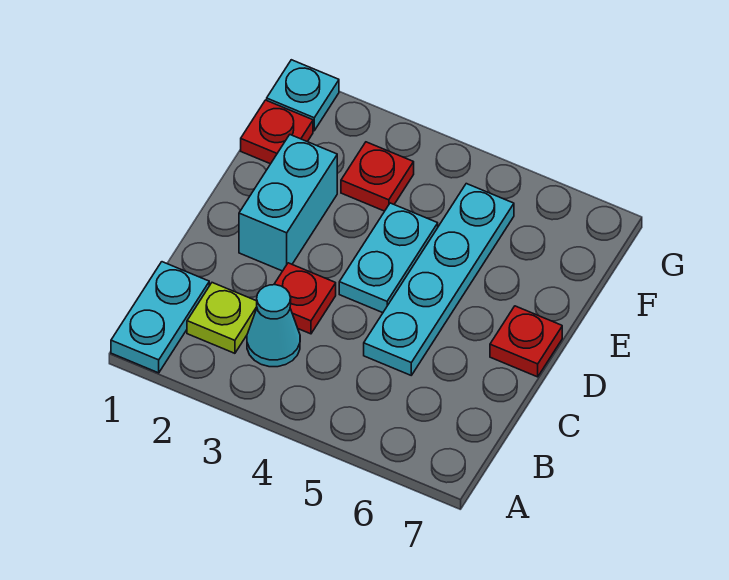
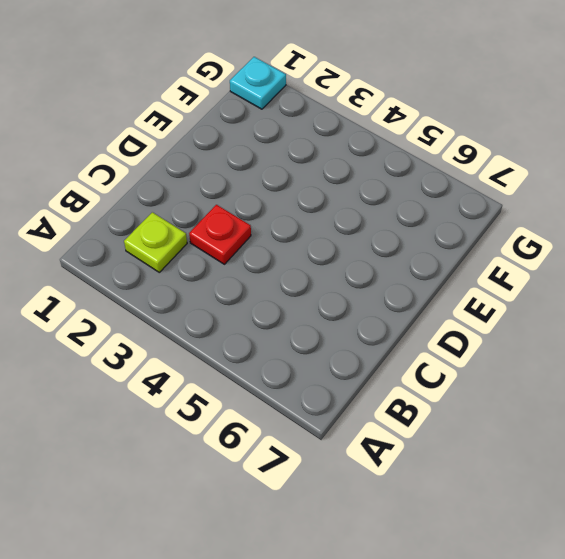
none -> cyan plate A1:B1 level 1
none -> cyan cone B3 level 1

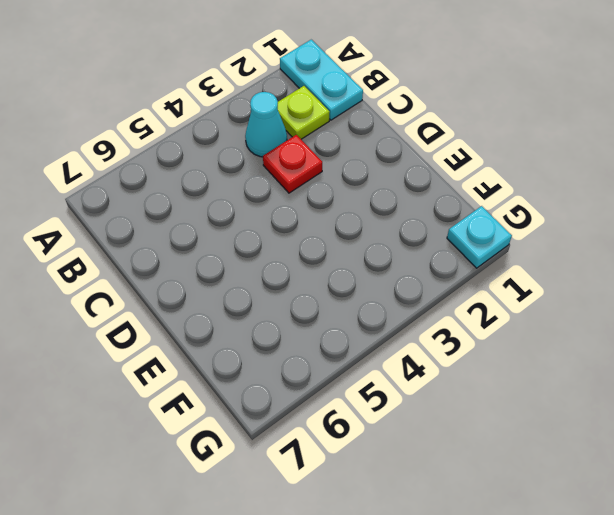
none -> cyan plate C5:F5 level 1
none -> cyan brick D2:E2 level 1

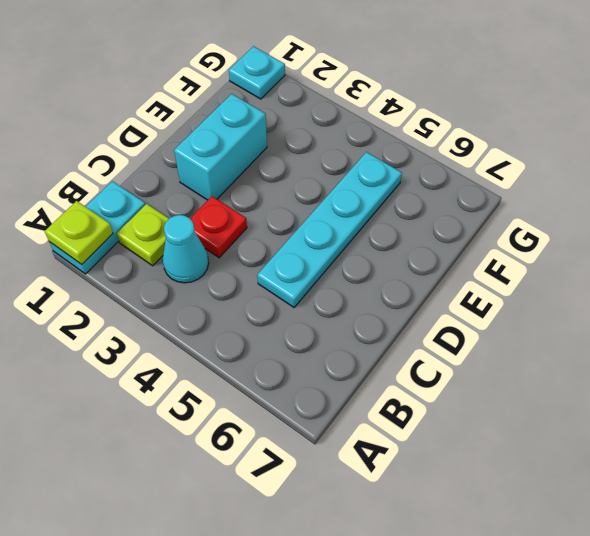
lime plate A1 level 2 -> none
none -> cyan plate D4:E4 level 1
none -> red plate D7 level 1

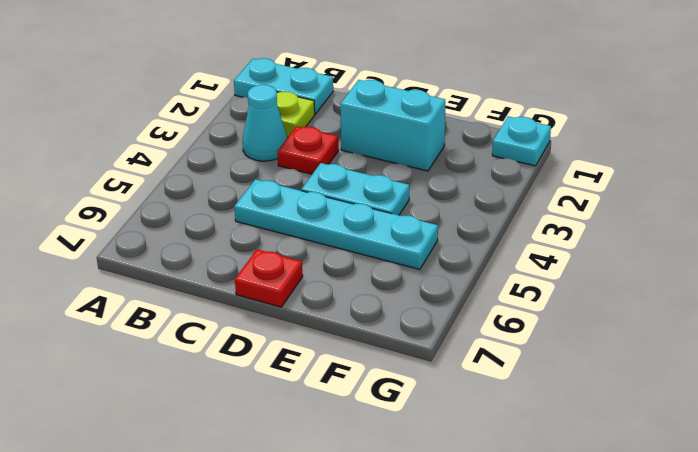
none -> red plate F1 level 1
none -> red plate F3 level 1

